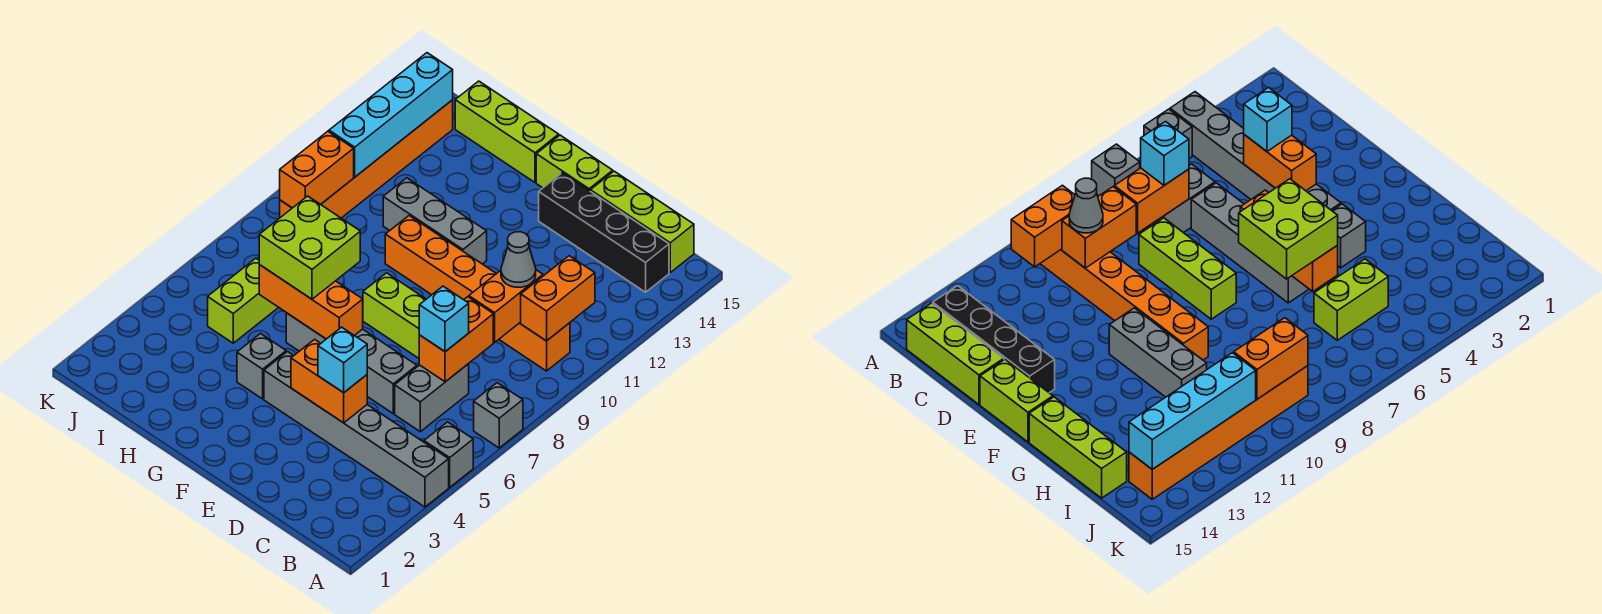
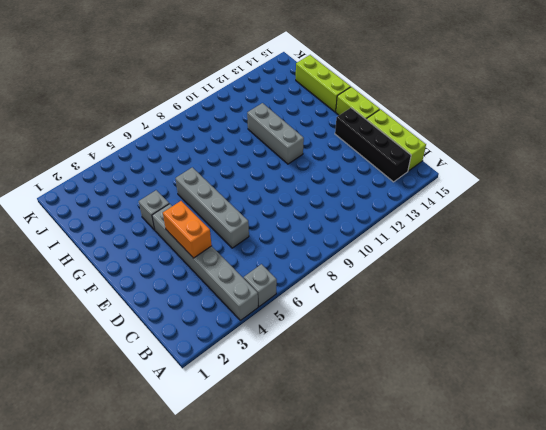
none -> grey brick A7 level 1
none -> orange brick B10:G10 level 1
none -> grey brick C6:C7 level 1

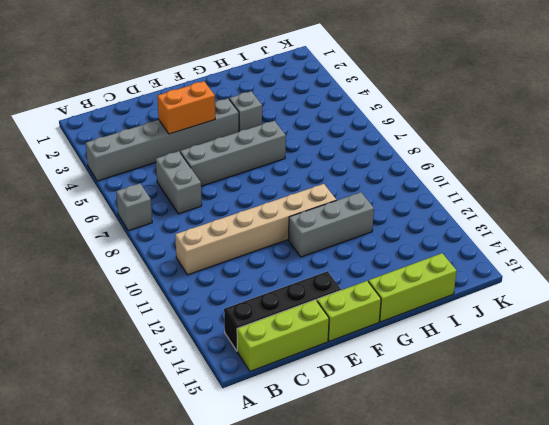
tan brick B10:G10 level 1 -> orange brick B10:G10 level 1
none -> grey brick A5 level 1
none -> lime brick D8:F8 level 1
none -> lime brick I5:I6 level 1

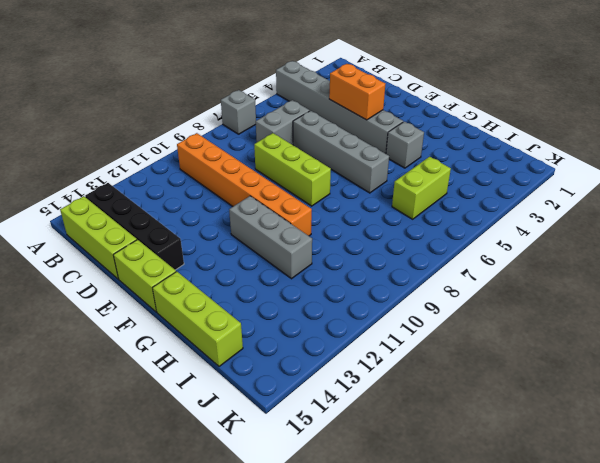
none -> grey brick A5 level 1
none -> orange brick J9:J14 level 1
none -> orange brick B10:B11 level 2

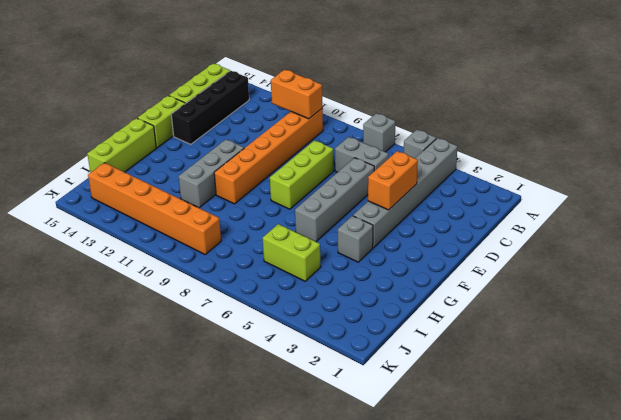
none -> orange brick C7:C8 level 2
none -> orange brick C9:C10 level 2
none -> orange brick F6:H6 level 2

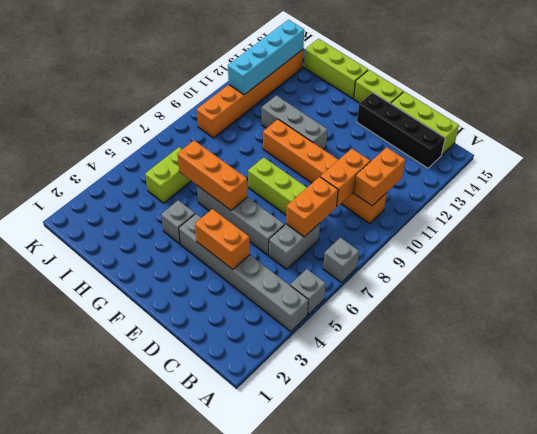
none -> orange brick J9:J10 level 2
none -> cyan brick C7 level 3
none -> grey cone C10 level 3

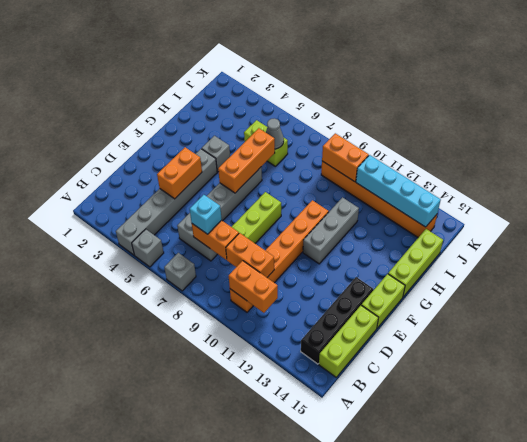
grey cone I6 level 2 -> grey cone C10 level 3
none -> cyan brick D4 level 3
none -> lime brick G6:H7 level 3

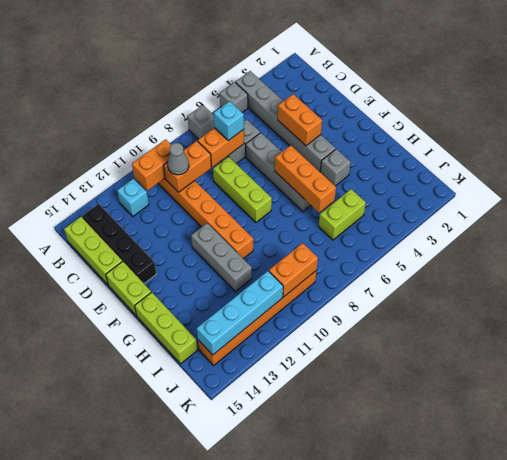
cyan brick B12 level 1 -> cyan brick D4 level 3
none -> lime brick G6:H7 level 3

